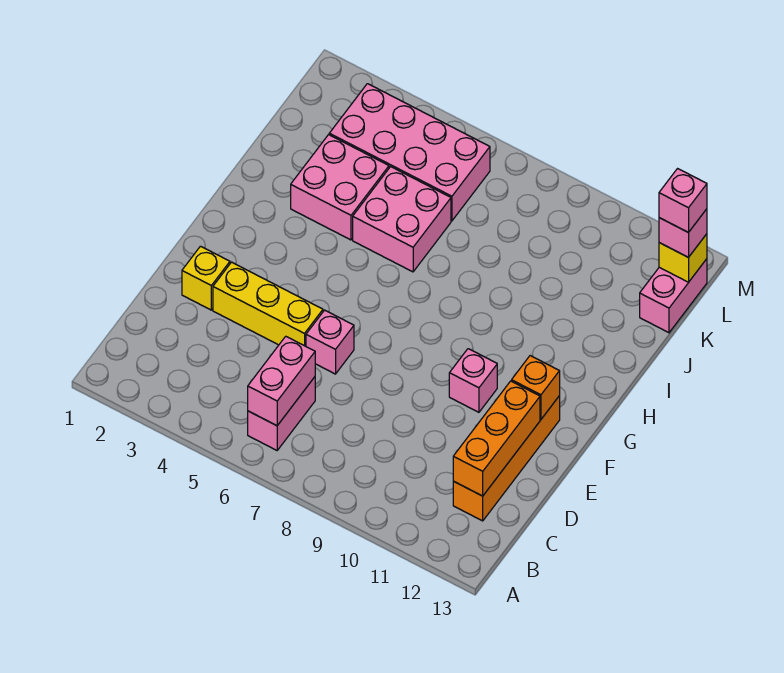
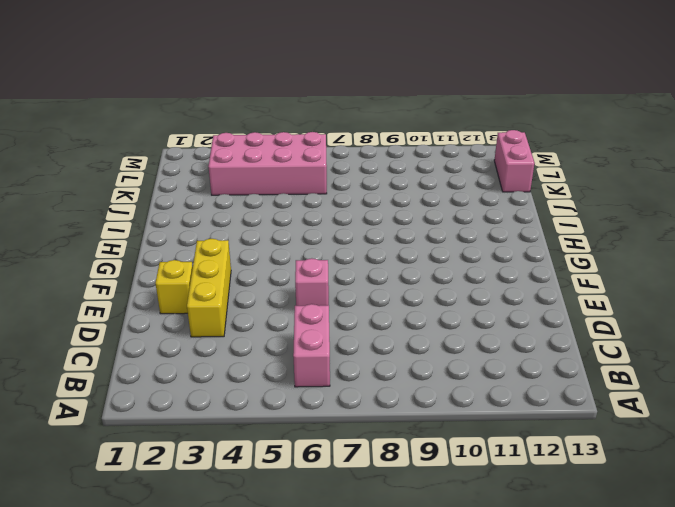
yellow brick D3:F3 level 1 -> yellow brick E3:E5 level 1
none -> orange brick C12:F12 level 1
none -> pink brick F10 level 1
none -> pink brick I3:J4 level 1

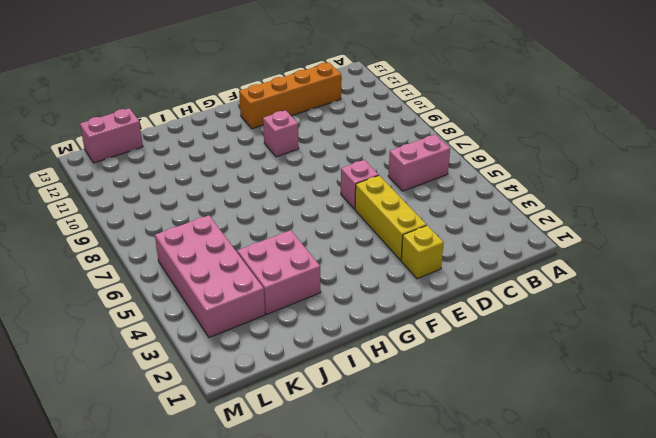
none -> pink brick I5:J6 level 1
none -> pink brick B6:C6 level 2
none -> orange brick C12:E12 level 2

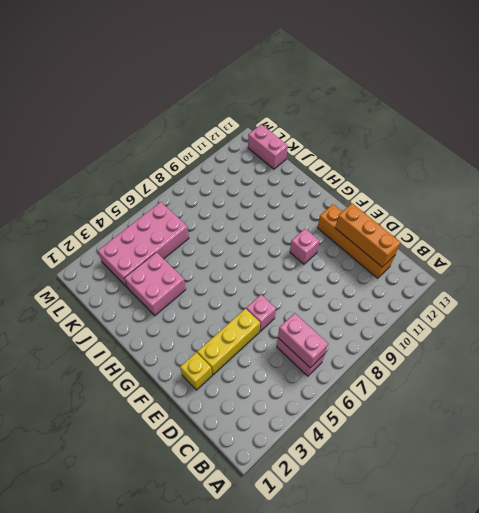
none -> pink brick I5:J6 level 1
none -> orange brick F12 level 2
none -> yellow brick L13 level 2

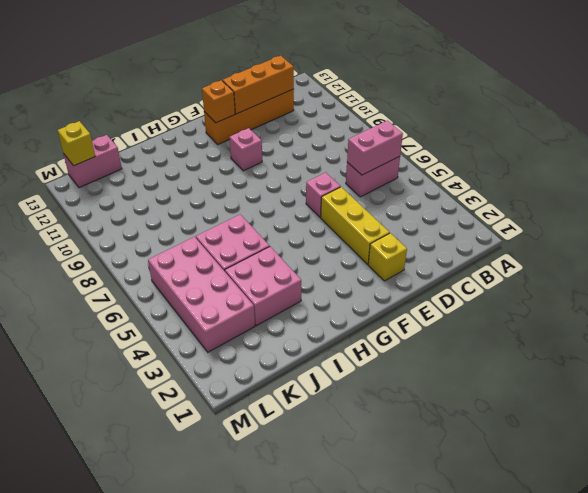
none -> pink brick L13 level 3
none -> pink brick L13 level 4

